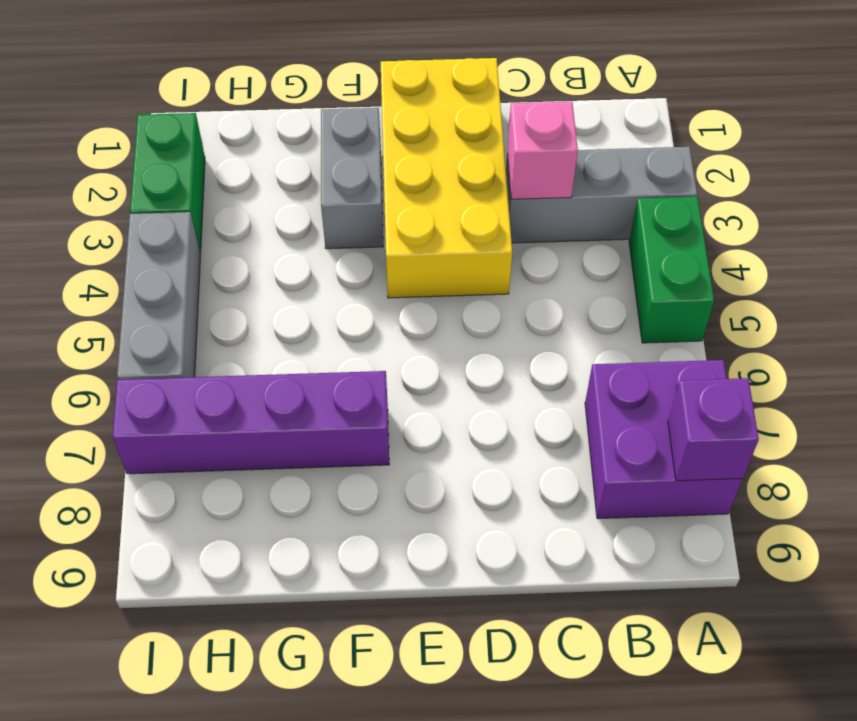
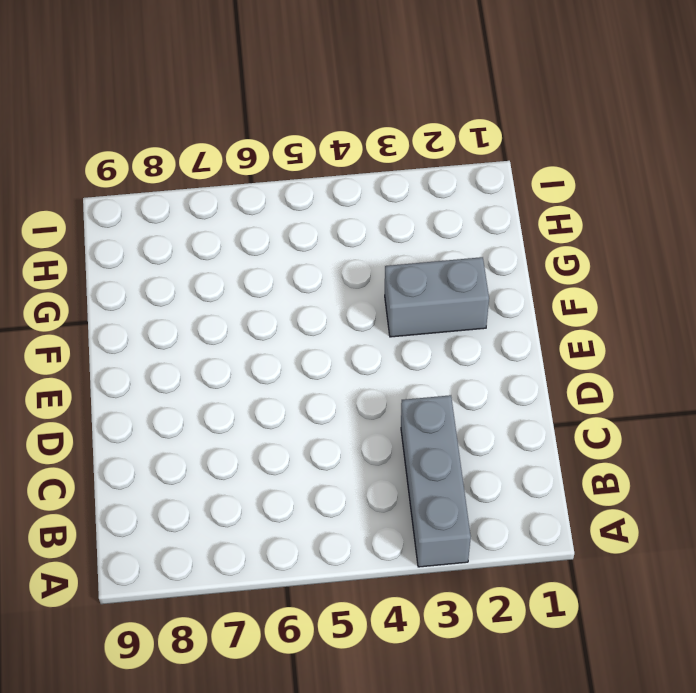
none -> green brick A4:A5 level 1
none -> purple brick A7:B8 level 1

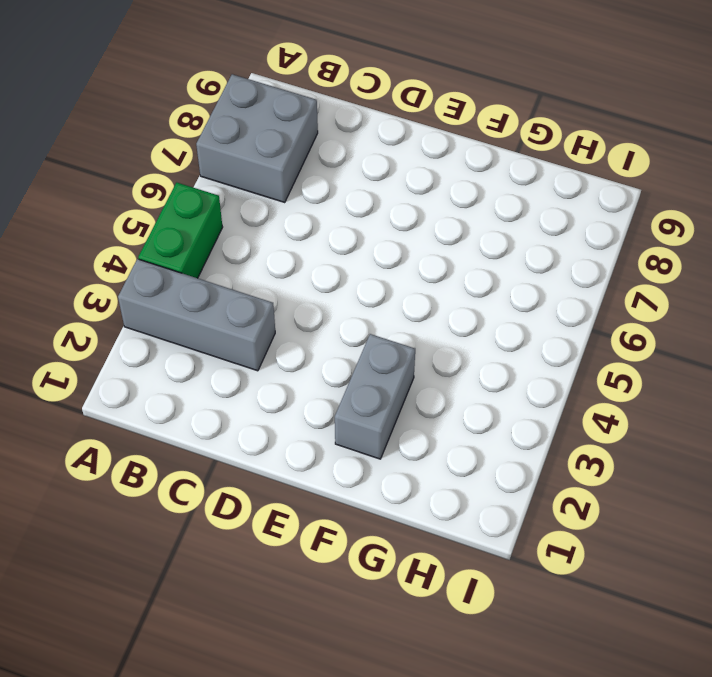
grey brick A7:B8 level 1 -> purple brick A7:B8 level 1
none -> yellow brick D1:E4 level 1
none -> purple brick F7:I7 level 1

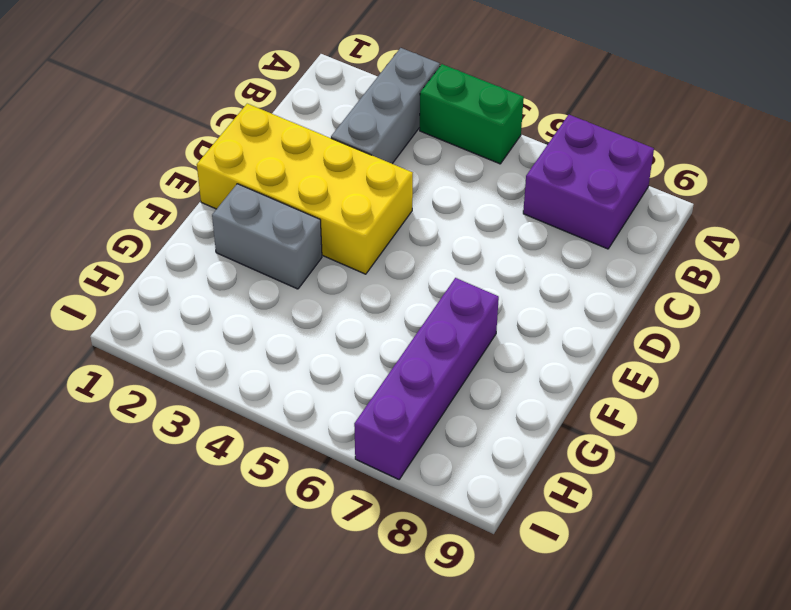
none -> green brick I2:I3 level 1
none -> grey brick I4:I6 level 1

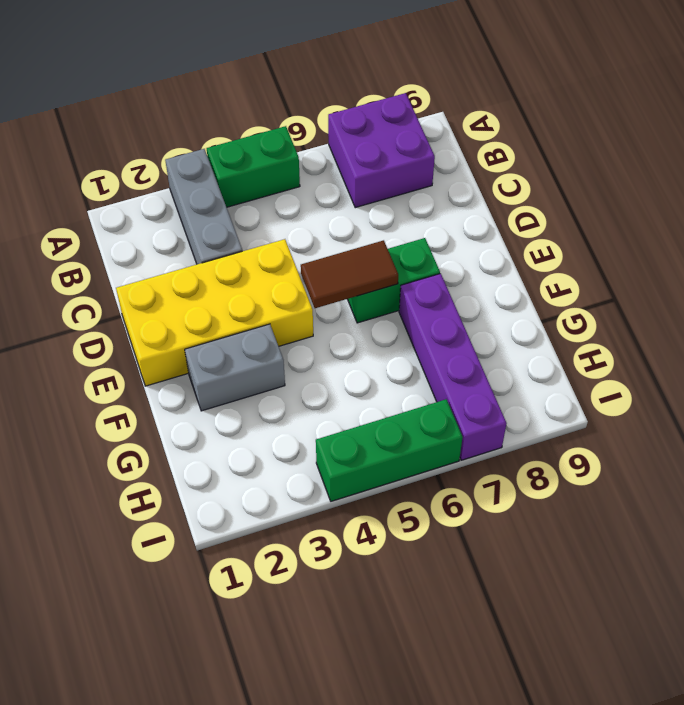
brown tile E5:E6 level 2 -> none
green brick E6:E7 level 1 -> green brick I2:I3 level 1
green brick I4:I6 level 1 -> grey brick I4:I6 level 1
none -> purple brick A8 level 2
none -> pink brick C3 level 2

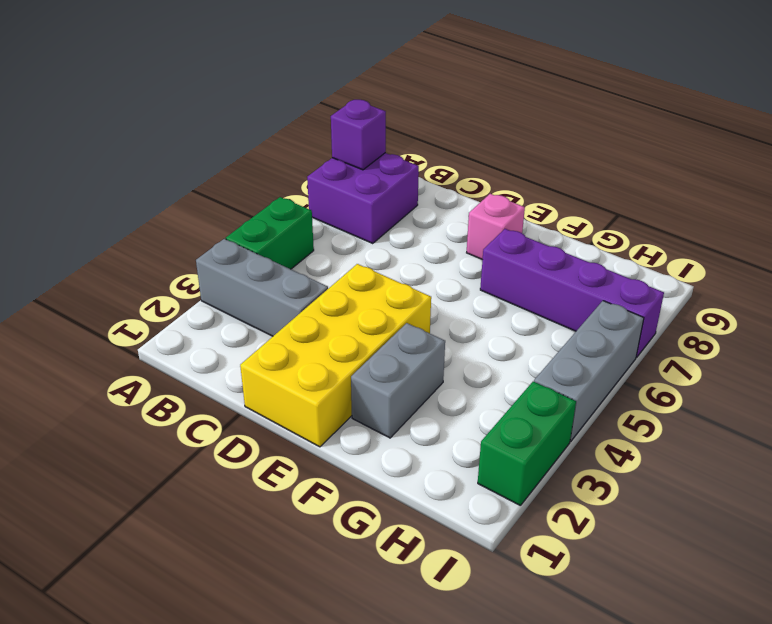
pink brick E8 level 1 -> pink brick C3 level 2

